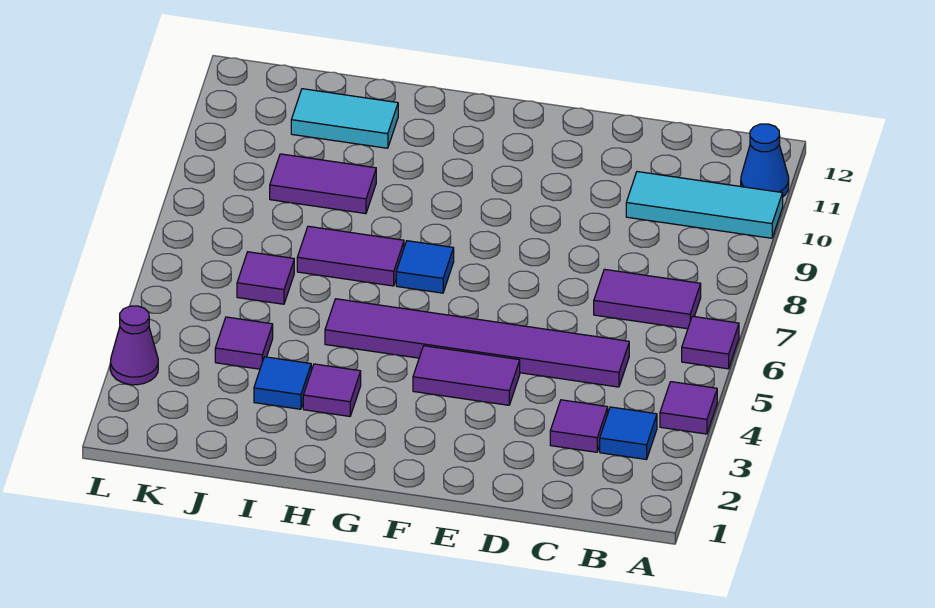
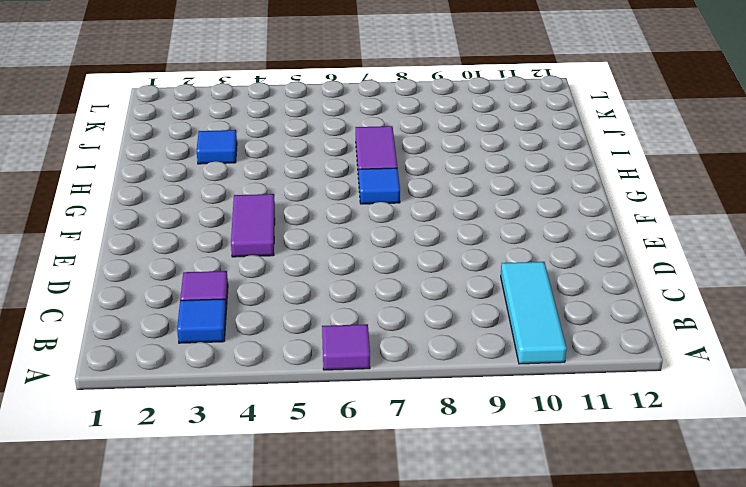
none -> purple tile A4 level 1
none -> blue cone A11 level 1
none -> purple tile B7:C7 level 1

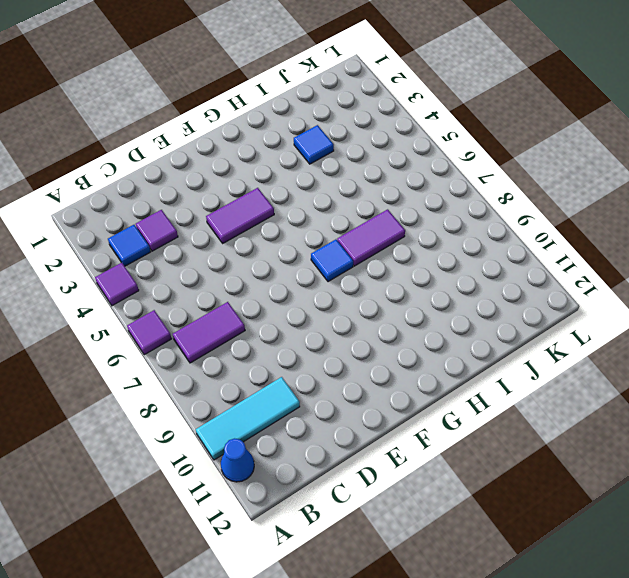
none -> purple tile C5:H5 level 1
none -> purple tile H3 level 1
none -> purple tile I9:J9 level 1

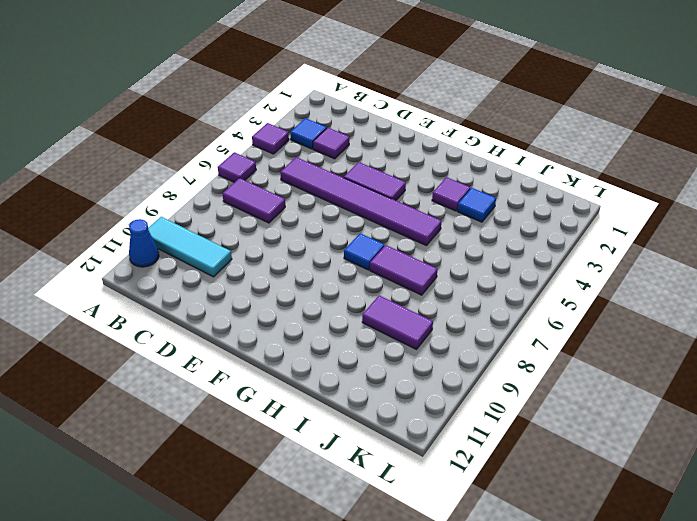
none -> cyan tile I11:J11 level 1
none -> purple tile J4 level 1
none -> purple tile J6 level 1

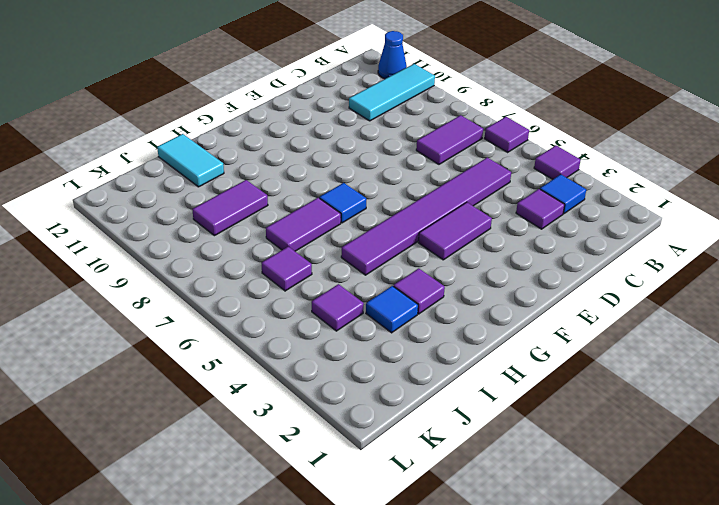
cyan tile I11:I12 level 1 -> cyan tile I11:J11 level 1
none -> purple cone L3 level 1

